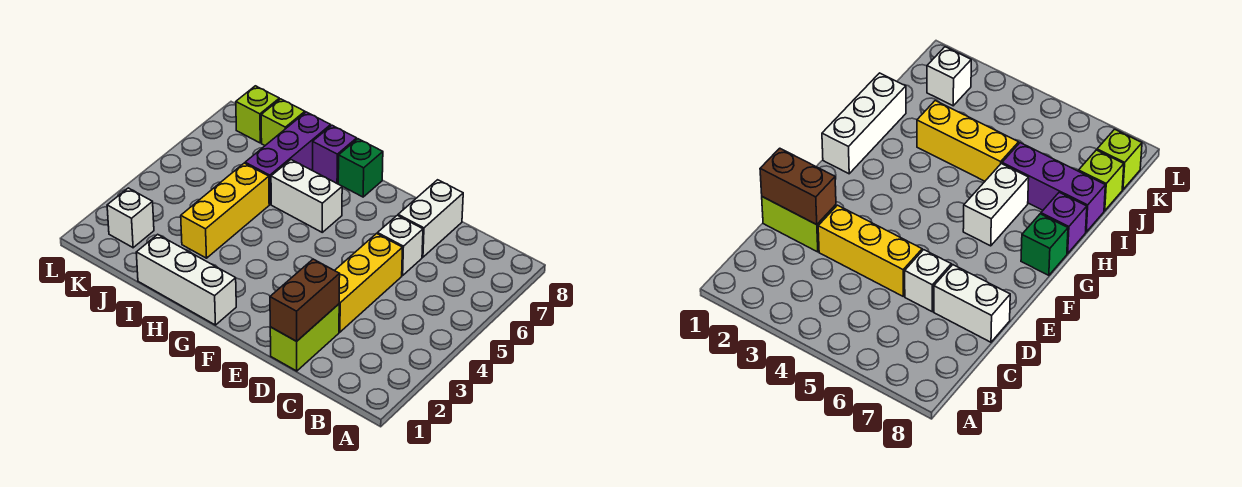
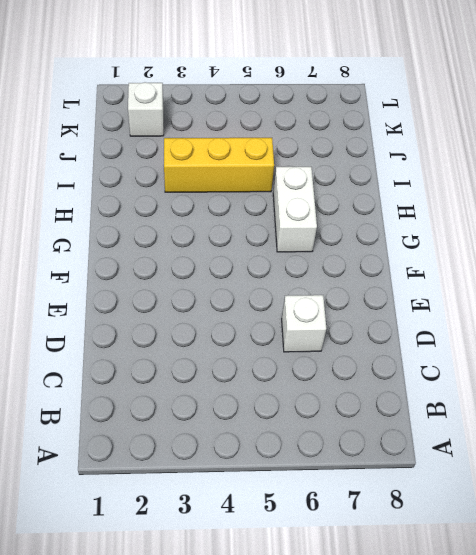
none -> lime brick D1:D2 level 1
none -> yellow brick D3:D5 level 1
none -> white brick D7:D8 level 1

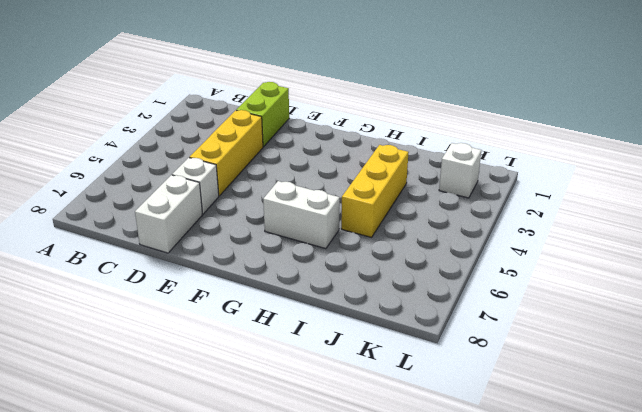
none -> white brick G1:I1 level 1
none -> green brick G8 level 1
none -> purple brick H8 level 1

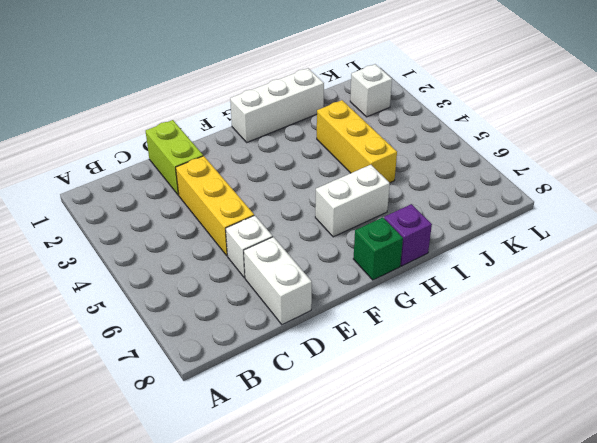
none -> purple brick I6:I8 level 1
none -> lime brick J8 level 1
none -> lime brick K8 level 1

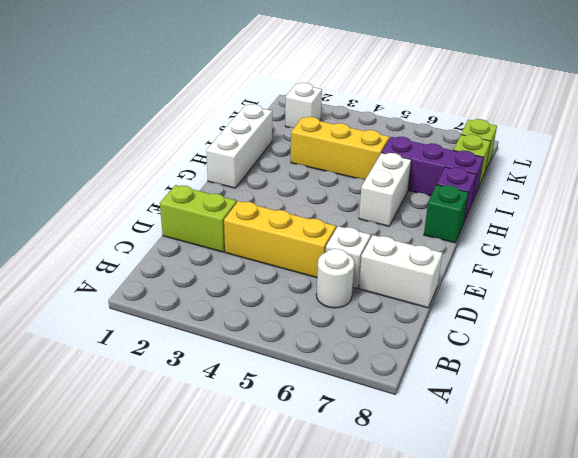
white round brick C6 level 1 -> none
none -> brown brick D1:D2 level 2

